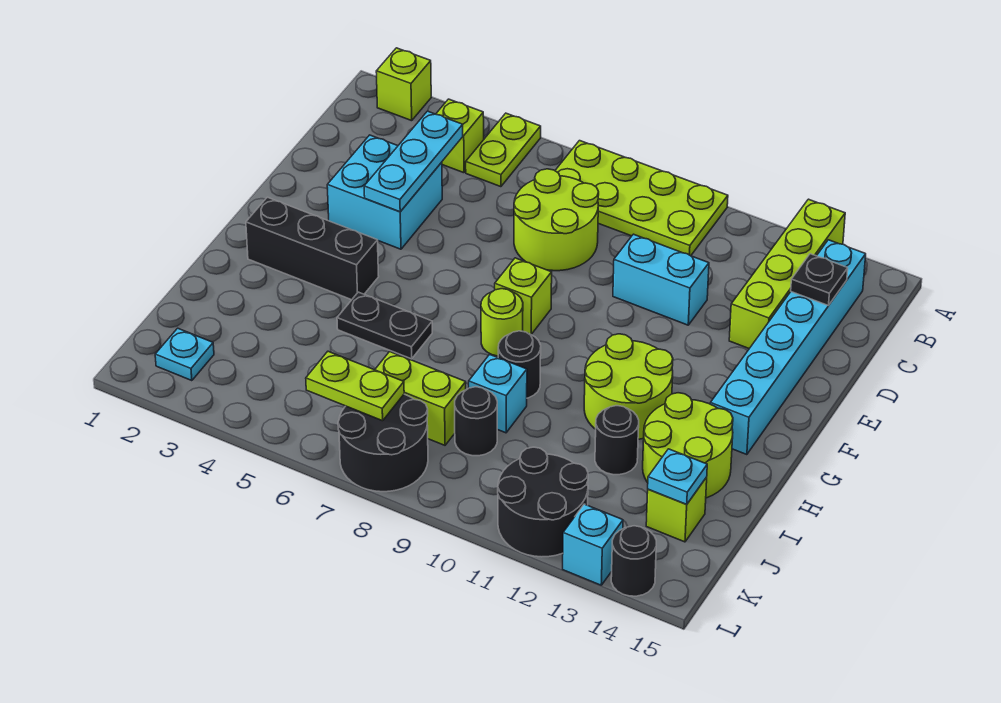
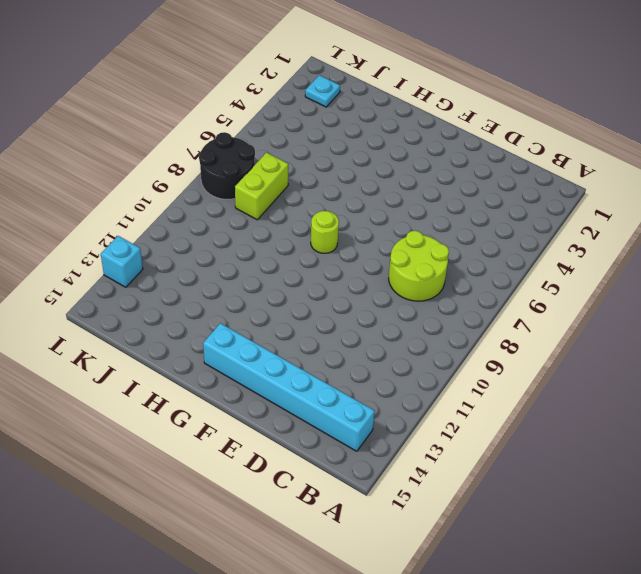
none -> lime brick A2 level 1
none -> lime plate A5:B5 level 1
none -> lime plate A7:B10 level 1
none -> lime brick A13:D13 level 1

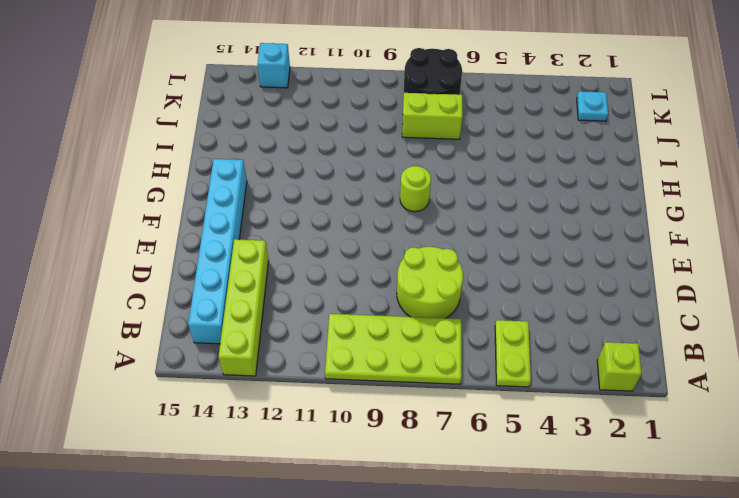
none -> lime brick B4 level 1
none -> cyan brick D3:E4 level 1
none -> cyan brick D10:D11 level 1
none -> lime brick F8 level 1

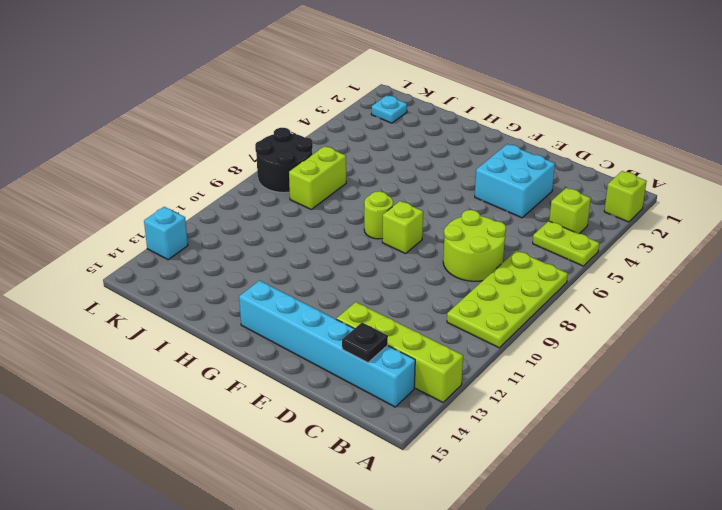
none -> cyan brick D10:D11 level 1
none -> black brick G2:G4 level 1
none -> lime round brick G11:H12 level 1
none -> black plate H5:H6 level 1

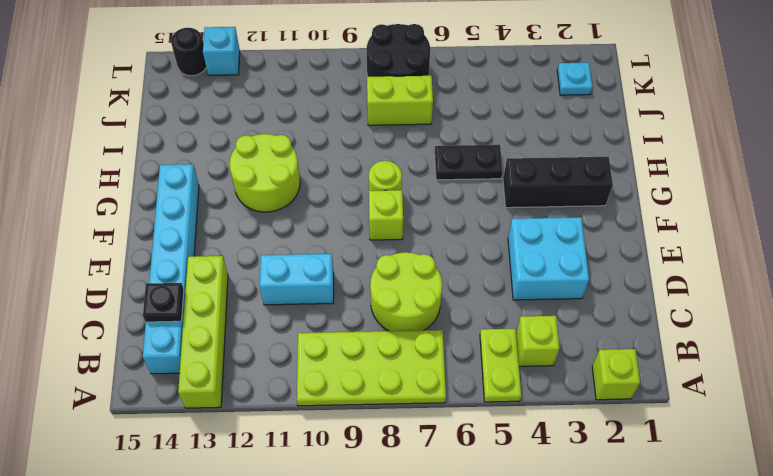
none -> black round brick H9 level 1
none -> lime round brick H13:I14 level 1
none -> cyan brick I9 level 1
none -> black round brick I12 level 1

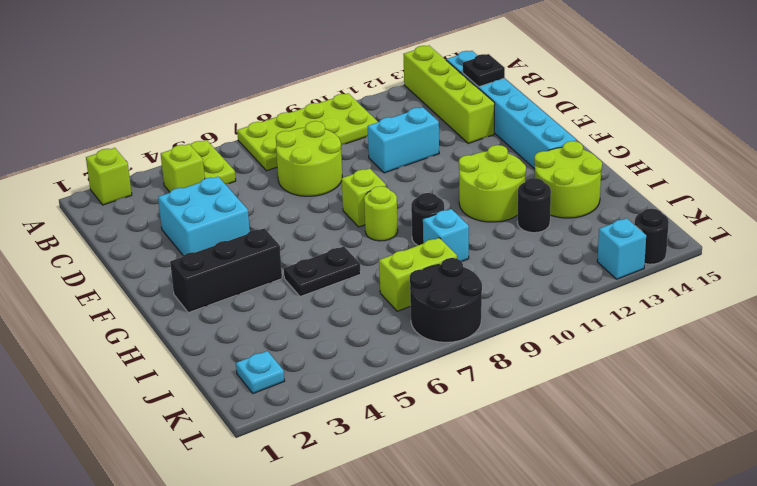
none -> black round brick J9 level 1
none -> lime brick J14 level 1
none -> black round brick K11:L12 level 1
none -> cyan plate C4:E4 level 2

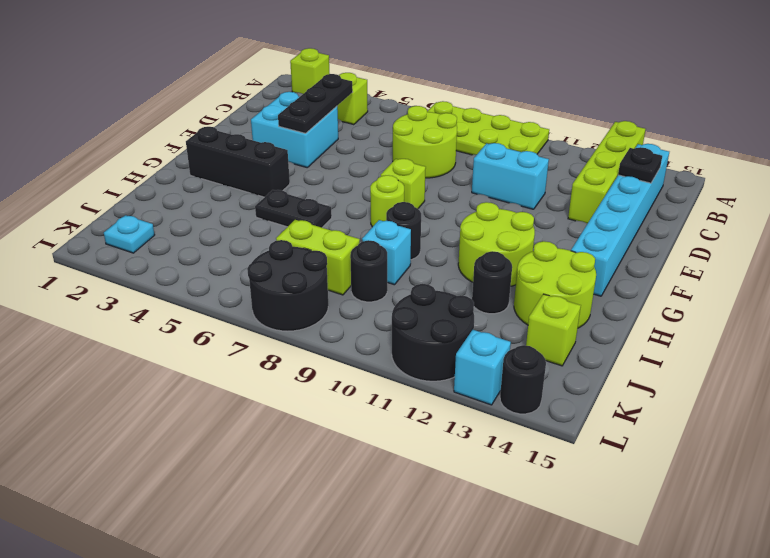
black plate C4:E4 level 2 -> cyan plate C4:E4 level 2
none -> lime plate A5:B5 level 1
none -> cyan plate J14 level 2
none -> lime plate K6:K7 level 2

